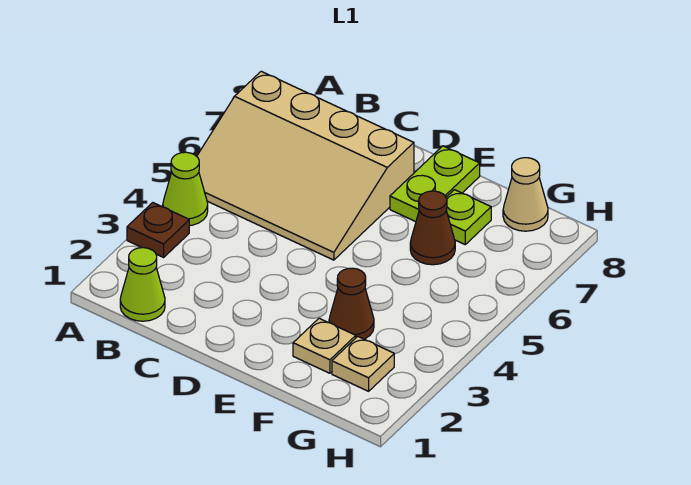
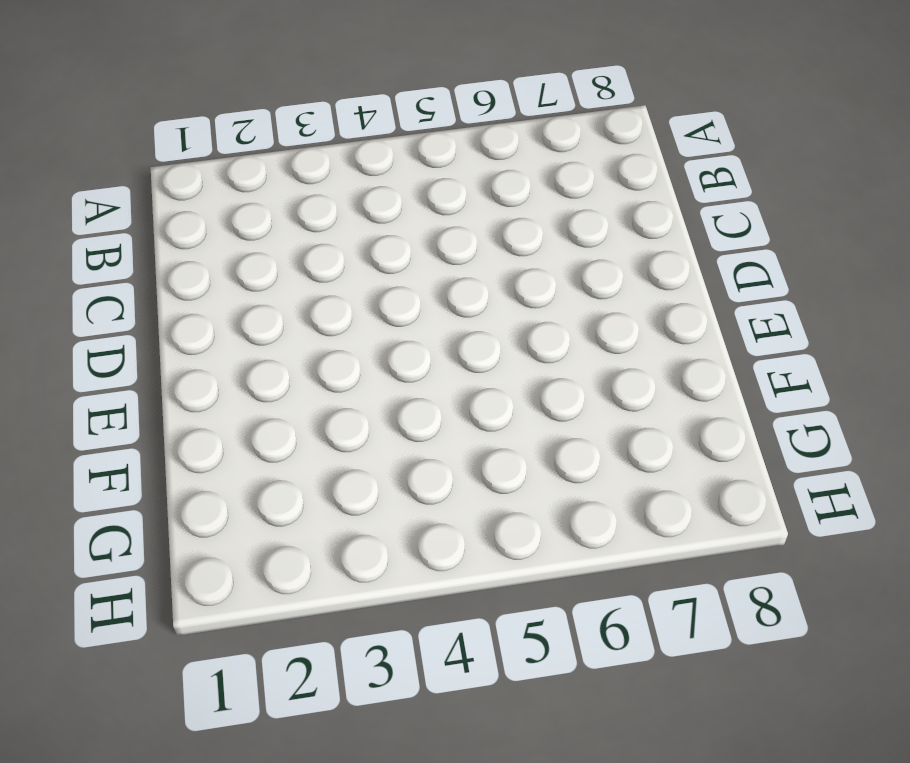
none -> brown plate A3 level 1
none -> lime cone A4 level 1

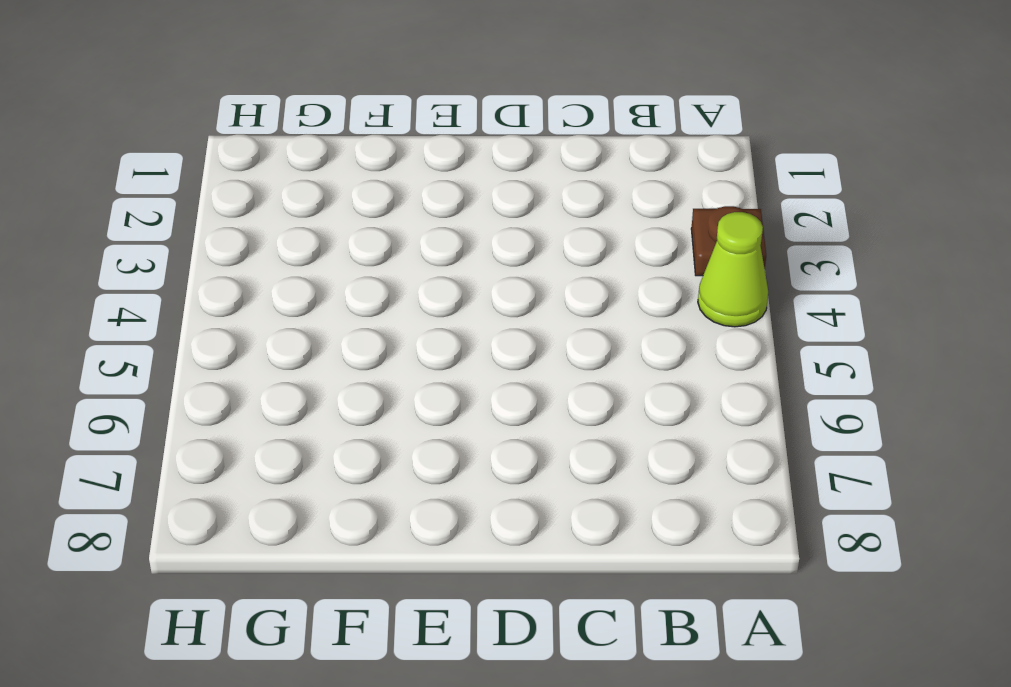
none -> tan slope A5:D7 level 1 top 7
none -> lime cone B1 level 1

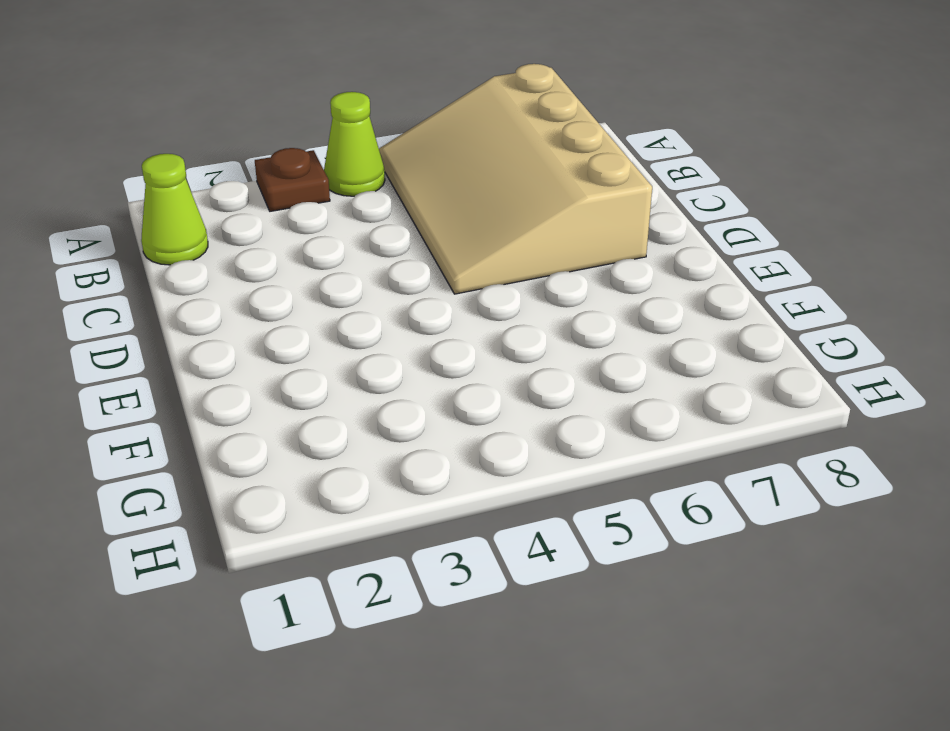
none -> lime plate E7:E8 level 1
none -> tan plate F2 level 1

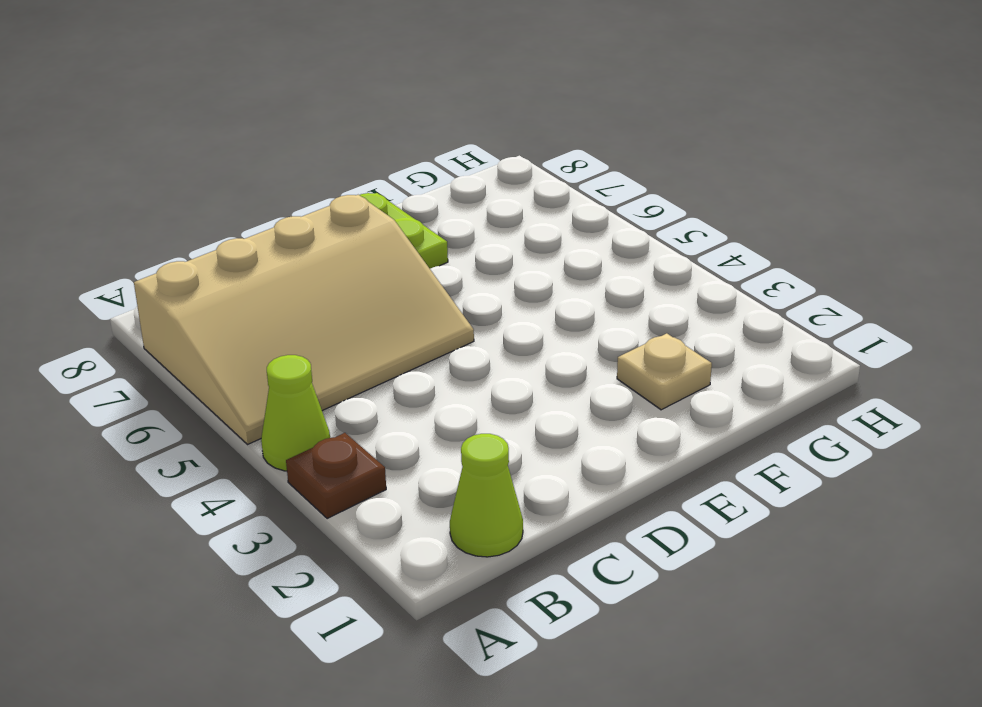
none -> brown cone F3 level 1
none -> brown cone F6 level 1

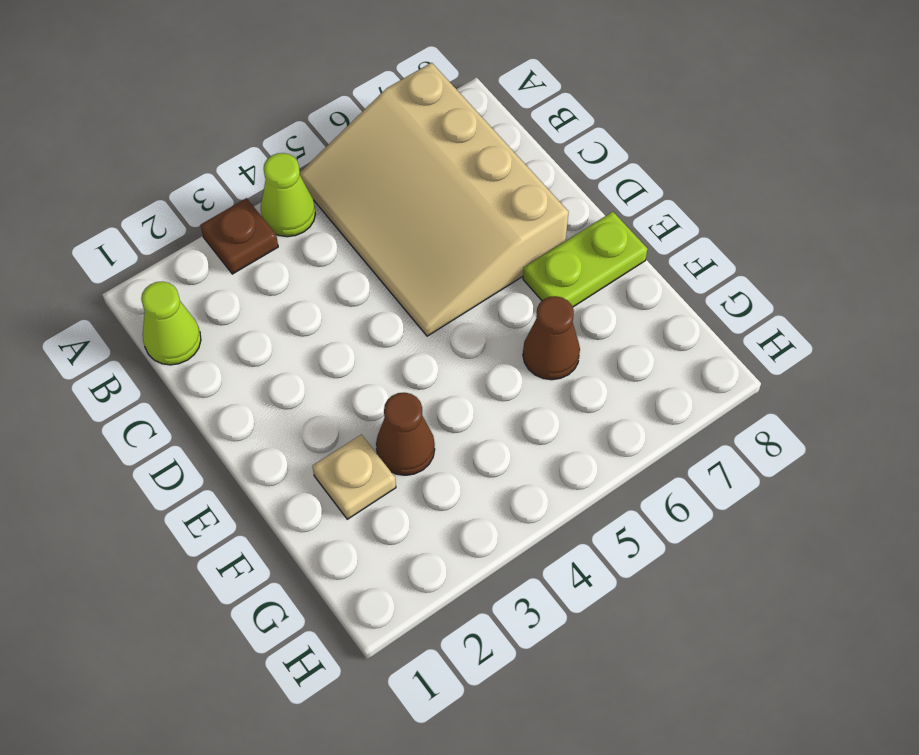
none -> lime plate F7 level 1
none -> tan plate G2 level 1

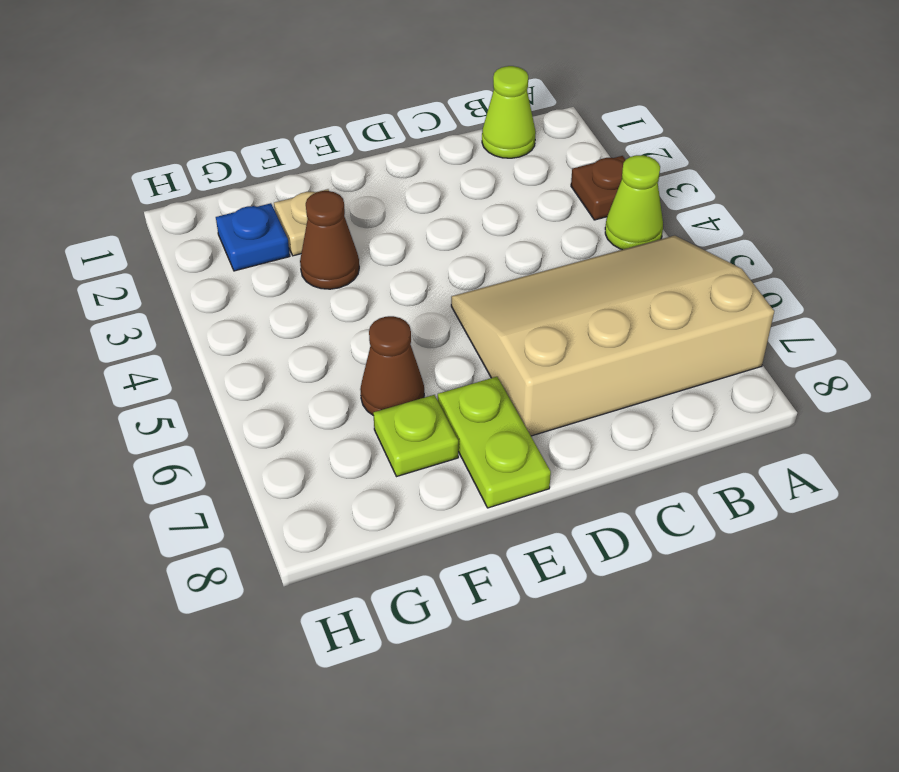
blue plate G2 level 1 -> tan plate G2 level 1
none -> tan cone G8 level 1

